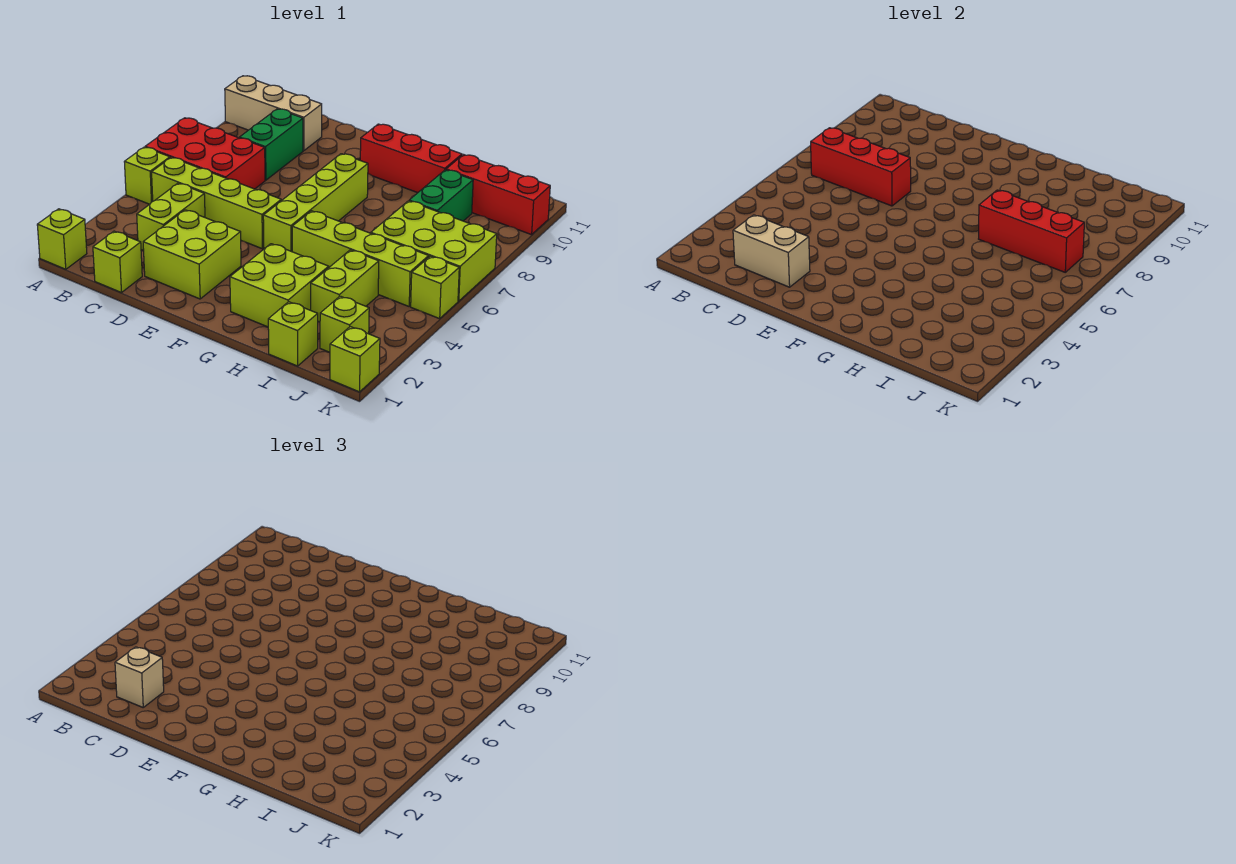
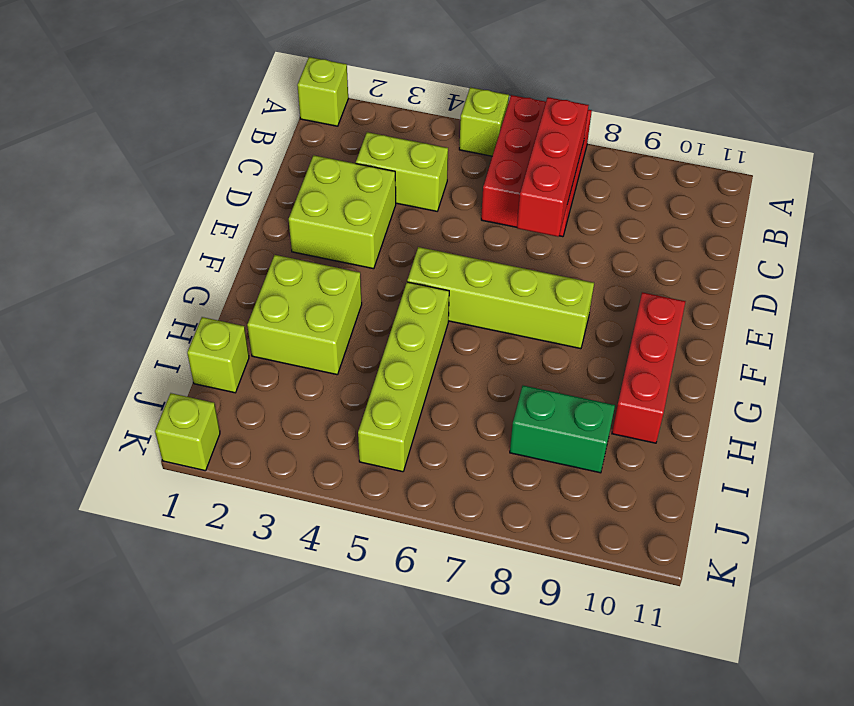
none -> tan brick A10:C10 level 1
none -> lime brick B5:E5 level 1
none -> lime brick C1 level 1

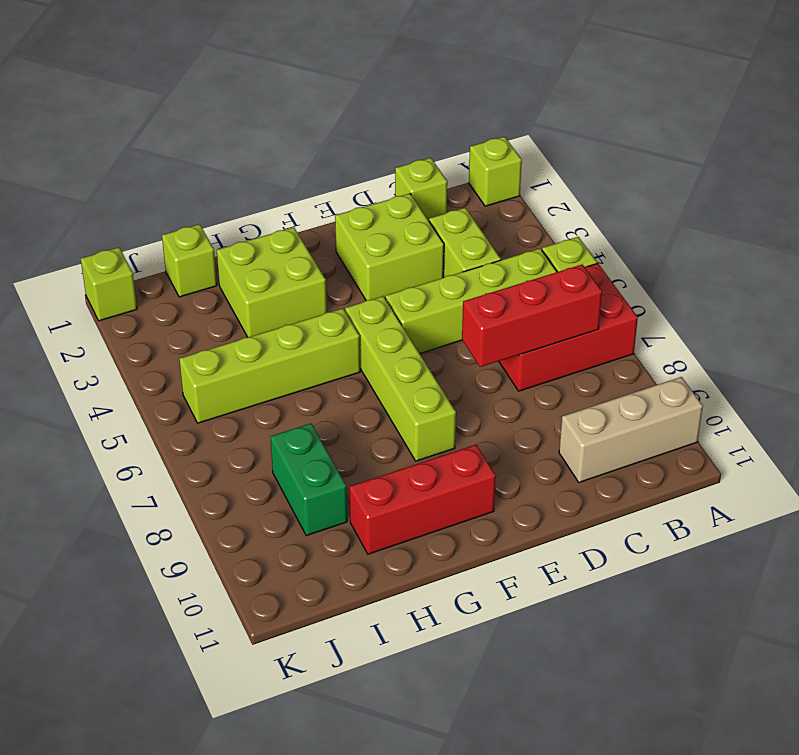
none -> green brick C8:C9 level 1
none -> lime brick I3:I4 level 1
none -> lime brick I6:K7 level 1

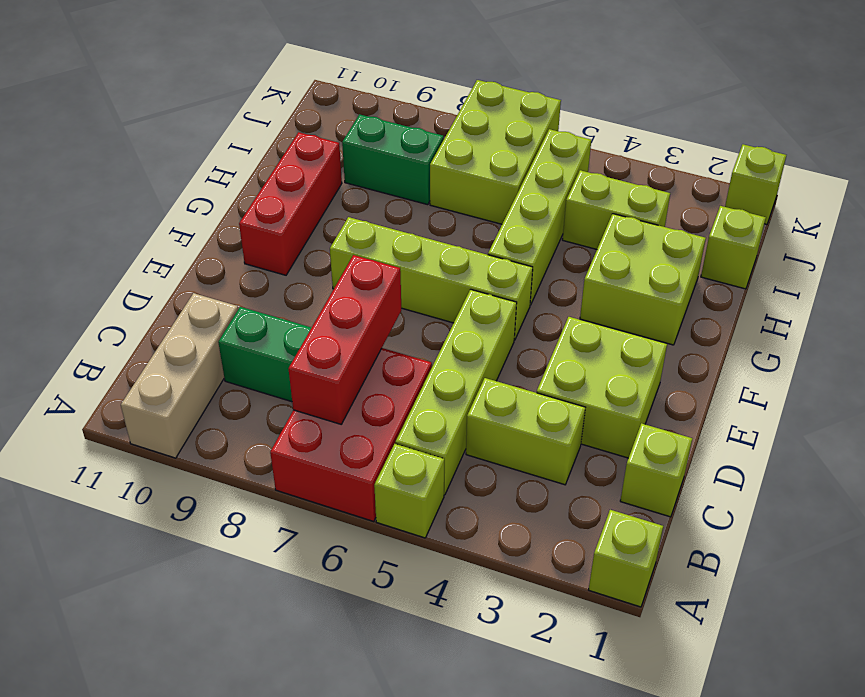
none -> red brick I10:K10 level 1
none -> lime brick J2 level 1
none -> lime brick K5 level 1

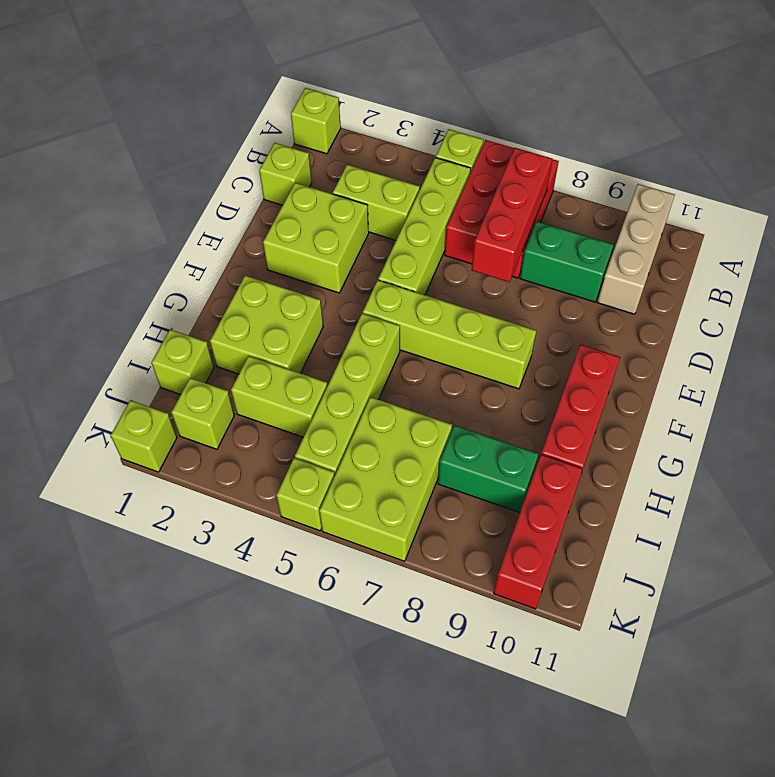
none -> tan brick C2:D2 level 2
none -> red brick H7:J7 level 2
none -> tan brick C2 level 3

